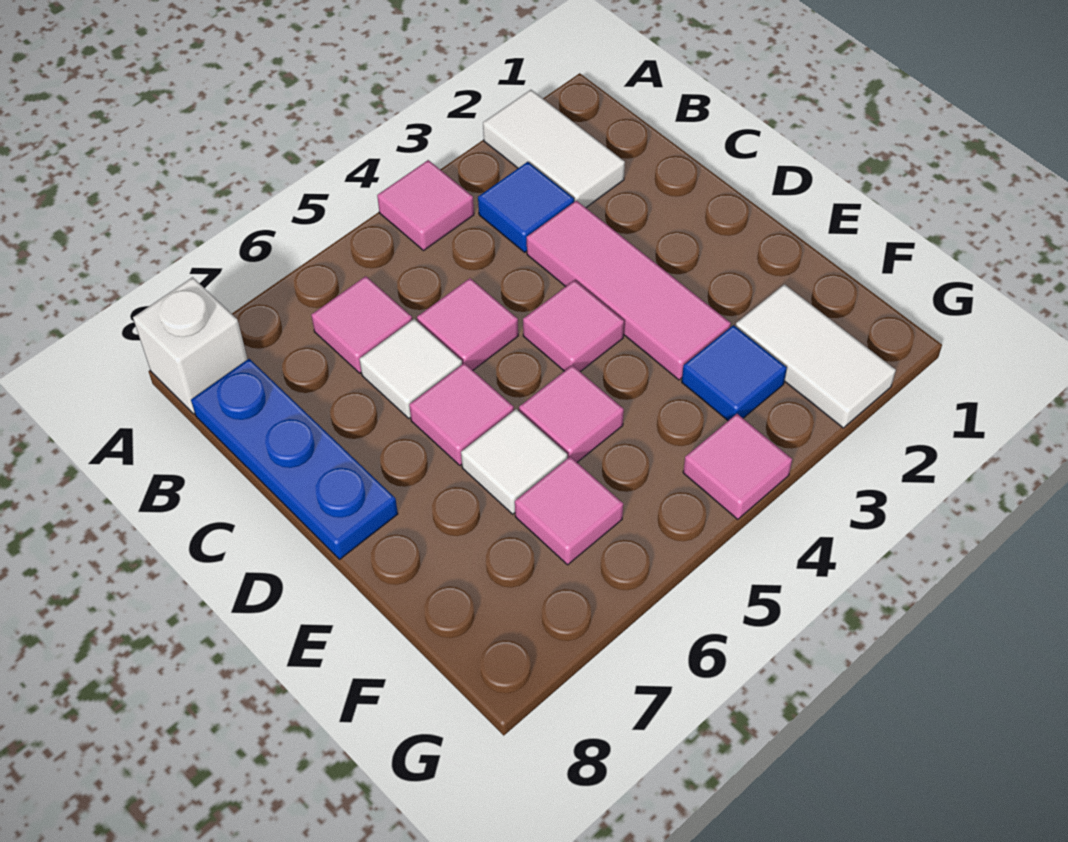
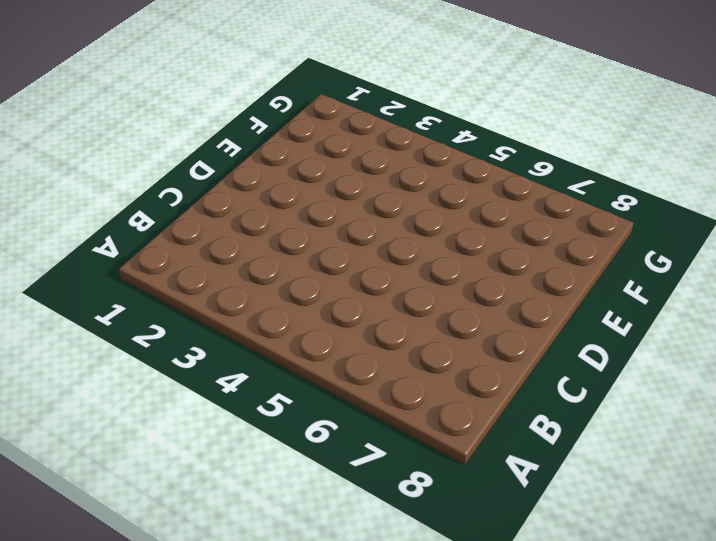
none -> white tile A2:B2 level 1
none -> pink tile A4 level 1
none -> white brick A8 level 1

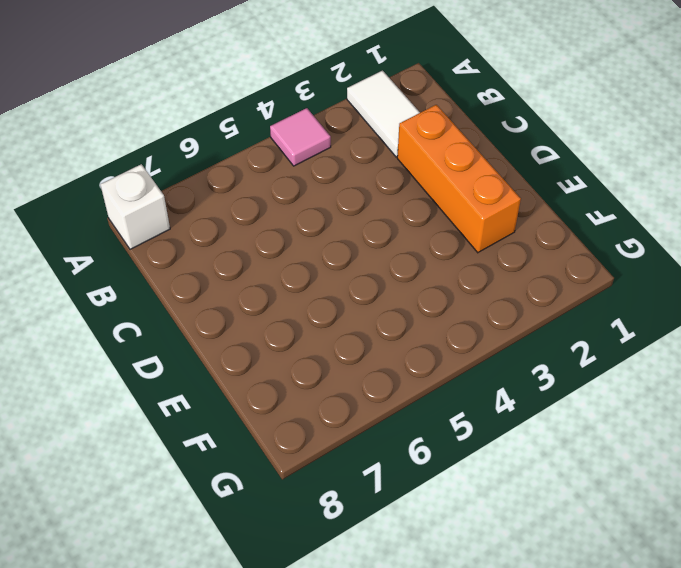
orange brick C2:E2 level 1 -> none
none -> blue tile B3 level 1
none -> pink tile B6 level 1
none -> blue plate B8:D8 level 1

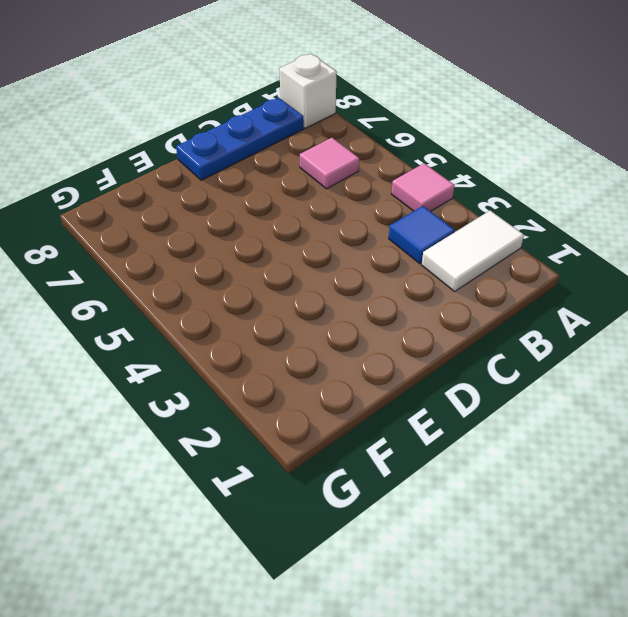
none -> pink tile C3:E3 level 1
none -> pink tile C5 level 1
none -> white tile C6 level 1

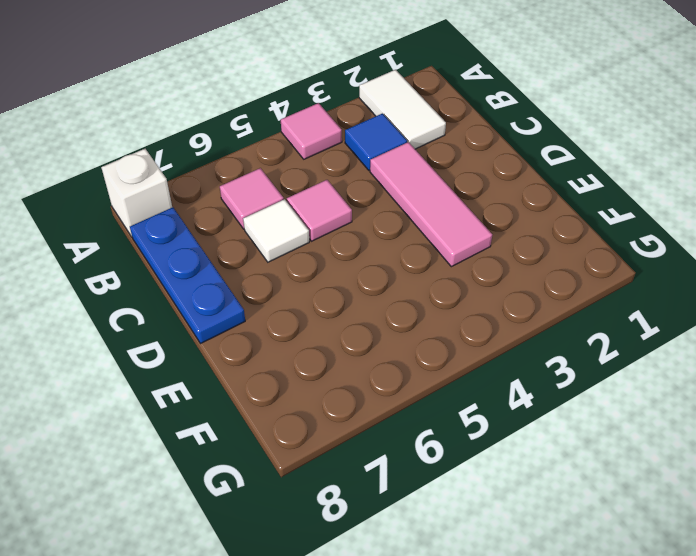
none -> pink tile D4 level 1
none -> pink tile D6 level 1
none -> pink tile E5 level 1

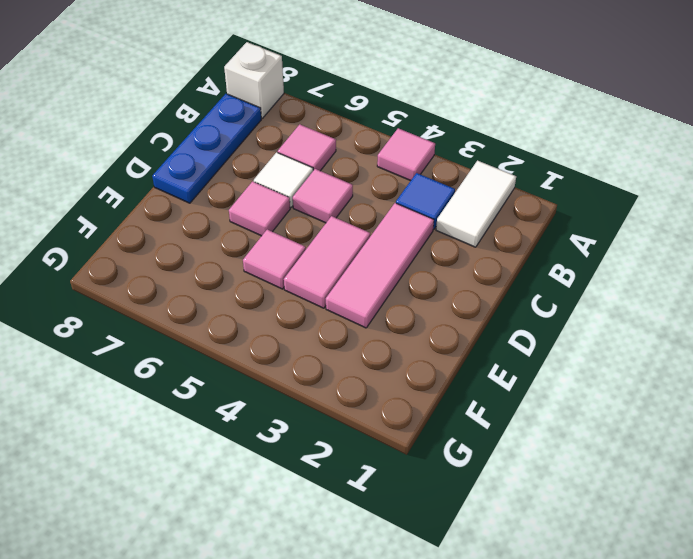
pink tile D4:E4 level 1 -> pink tile D4 level 1
none -> white tile E6 level 1
none -> white tile F2:G2 level 1
none -> blue tile F3 level 1

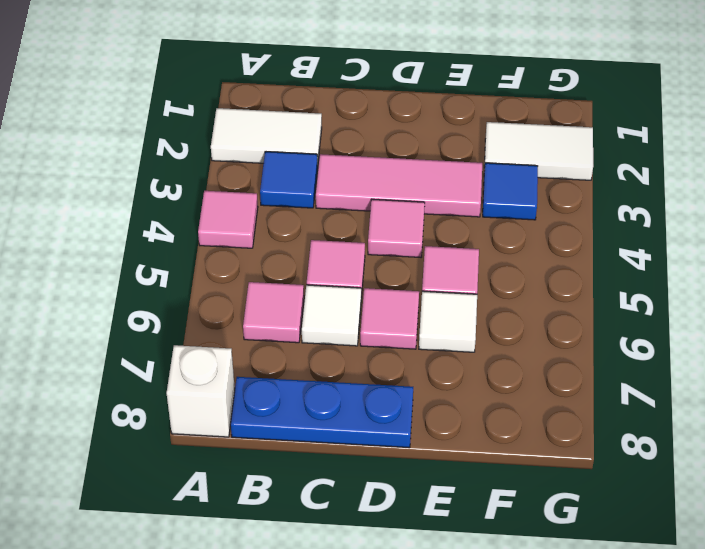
none -> pink tile F6 level 1
none -> pink tile G4 level 1

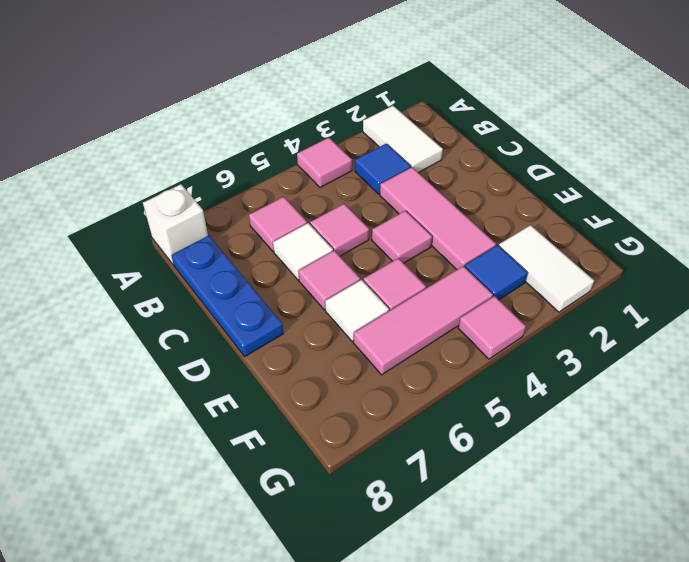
pink tile F4:F6 level 1 -> pink tile F6 level 1

